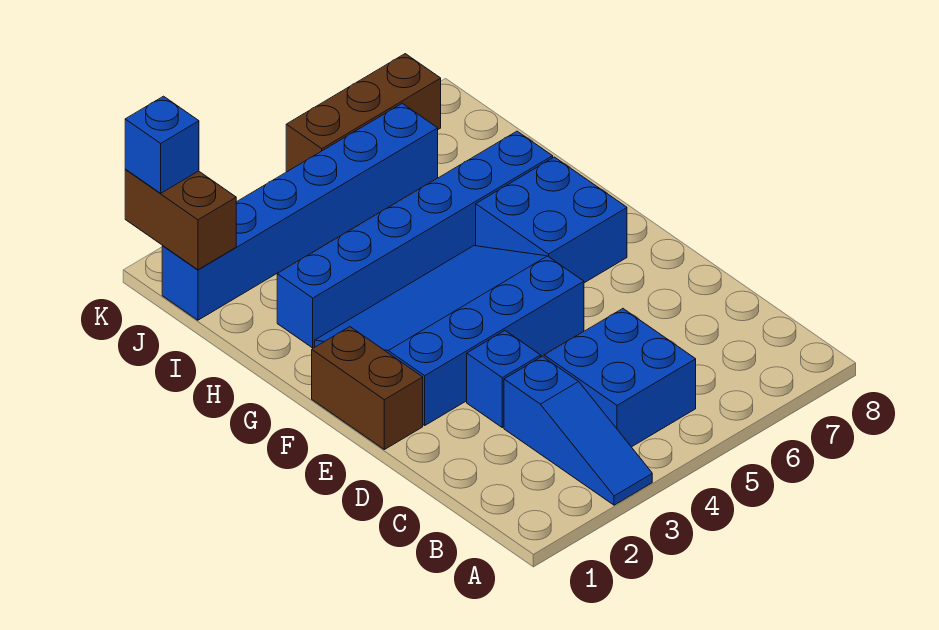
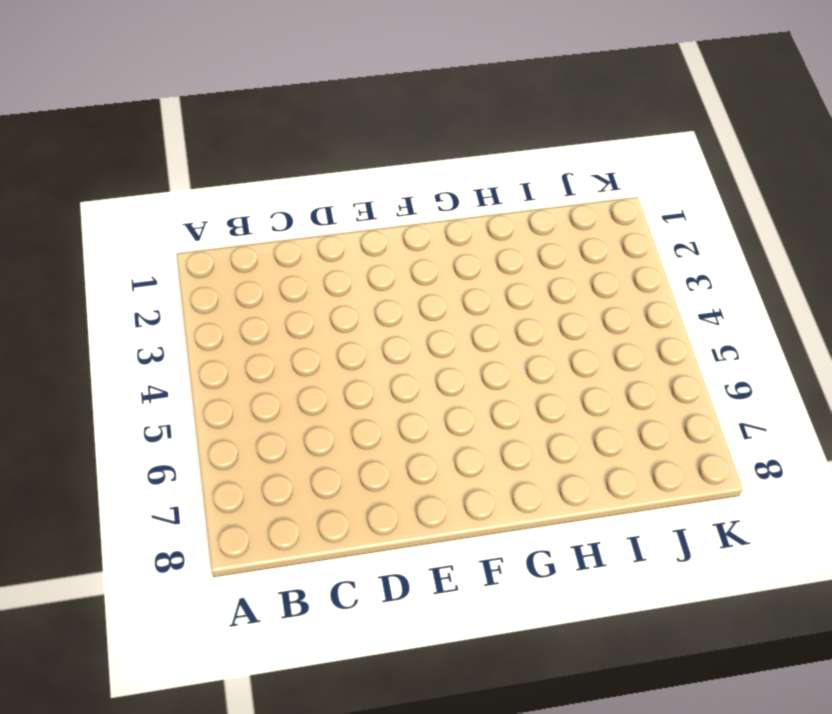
none -> blue slope A3:C3 level 1 top C
none -> blue brick B4:C5 level 1

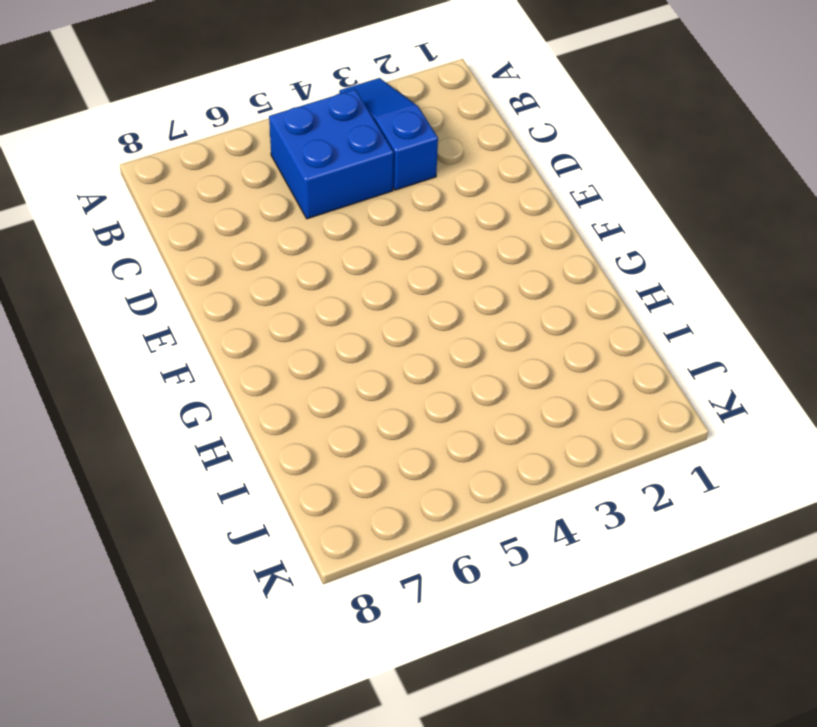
none -> blue brick D3 level 1
none -> brown brick E1:F1 level 1

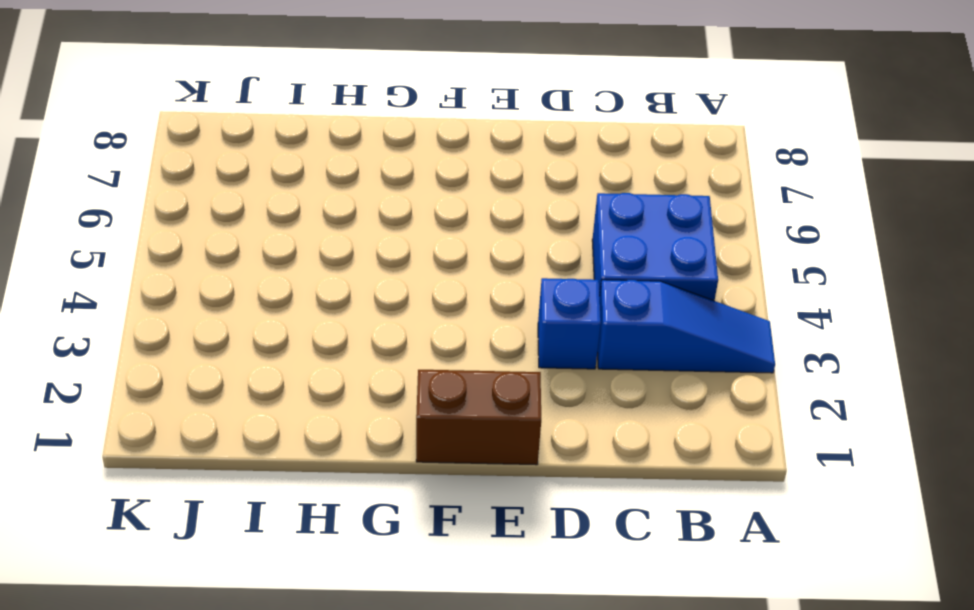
none -> blue slope E2:G5 level 1 top E
none -> blue brick F6:G7 level 1

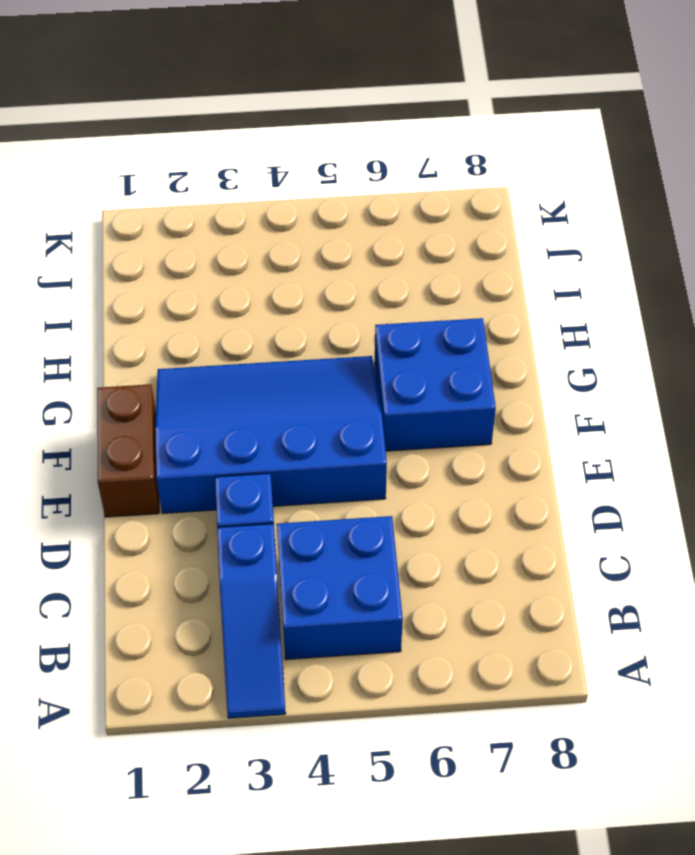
none -> blue brick H2:H7 level 1
none -> blue brick J1:J6 level 1

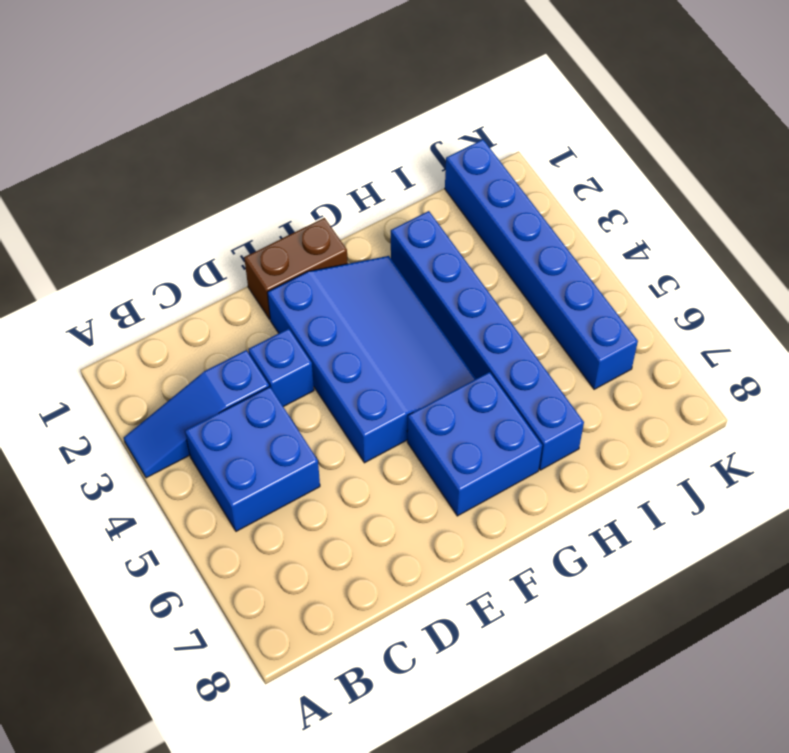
none -> brown brick K5:K7 level 1
none -> brown brick J1:K1 level 2

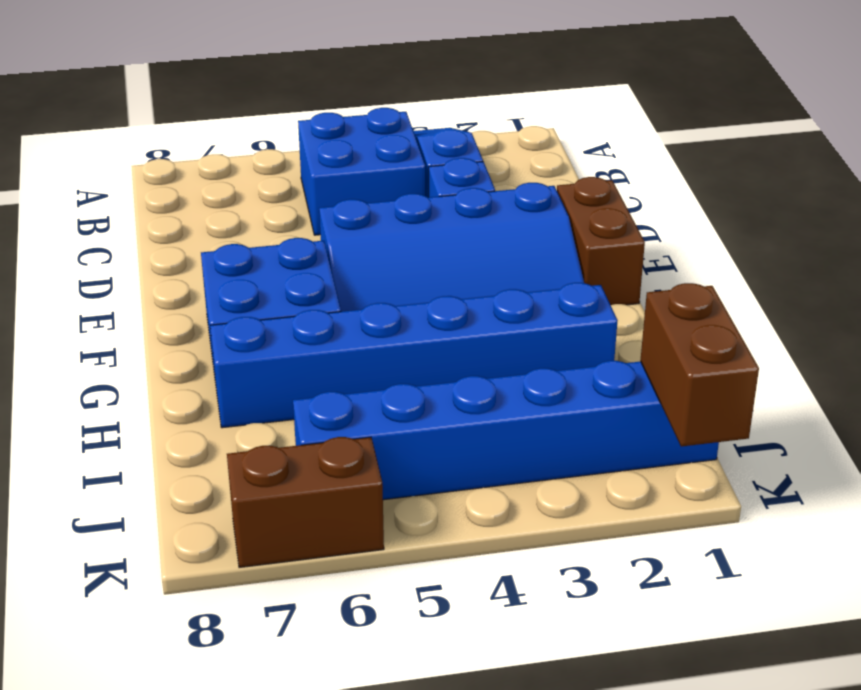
brown brick K6:K7 level 1 -> brown brick K5:K7 level 1
none -> blue brick K1 level 3

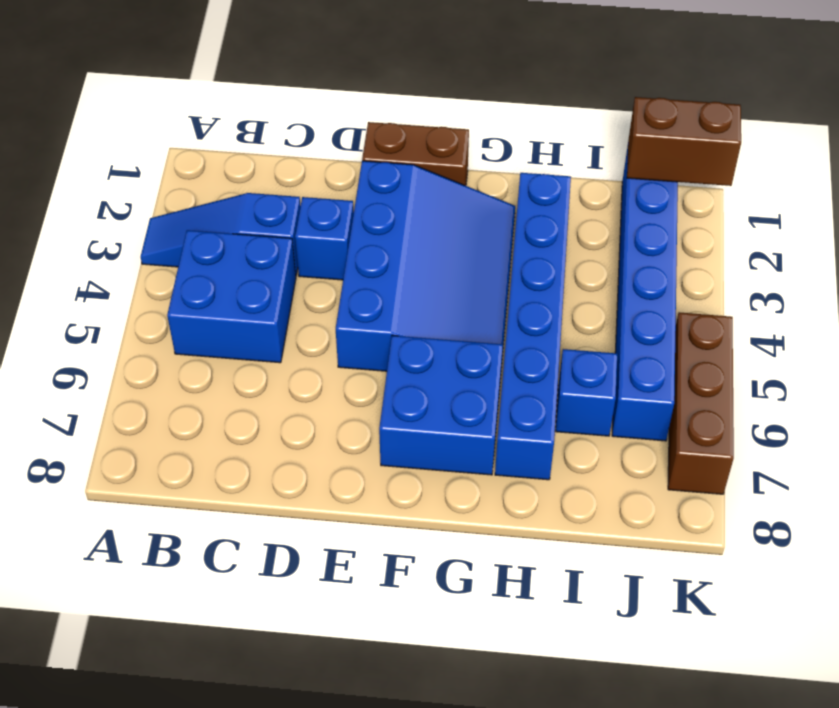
blue brick I6 level 1 -> blue brick K1 level 3

